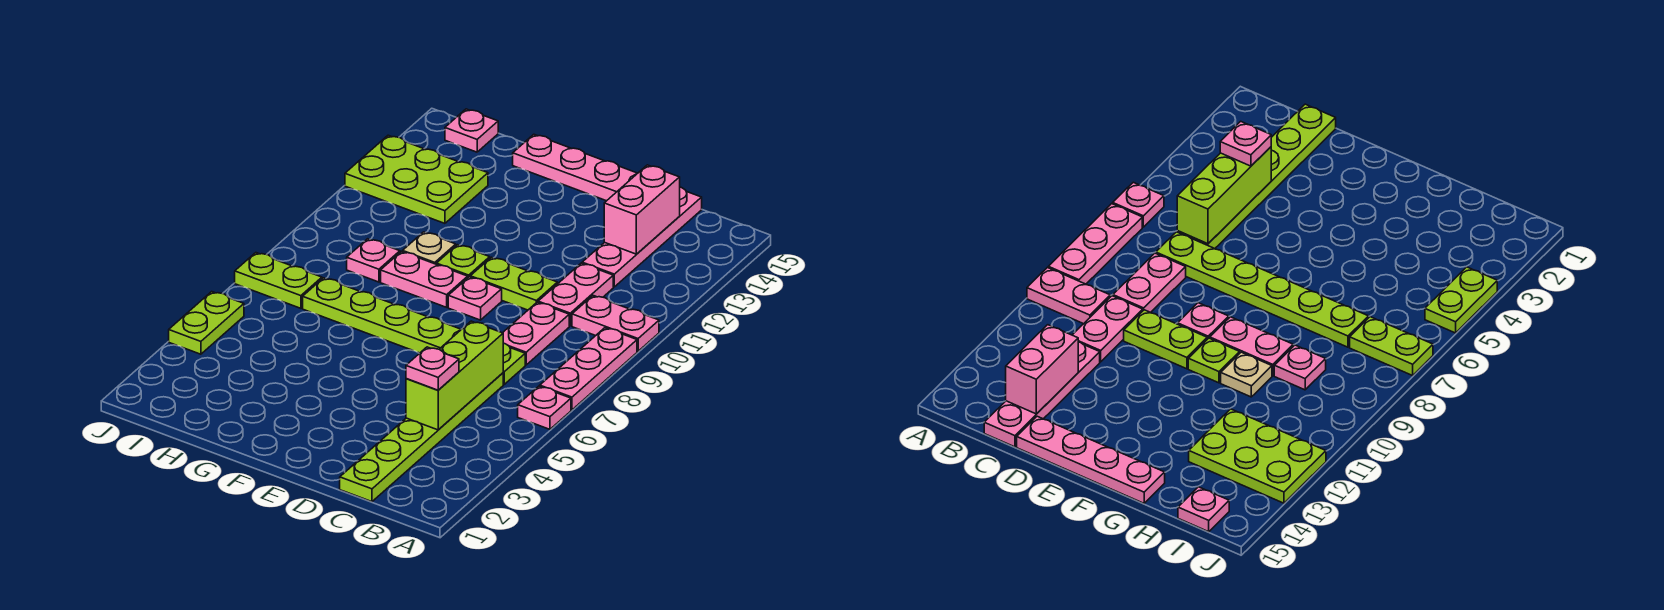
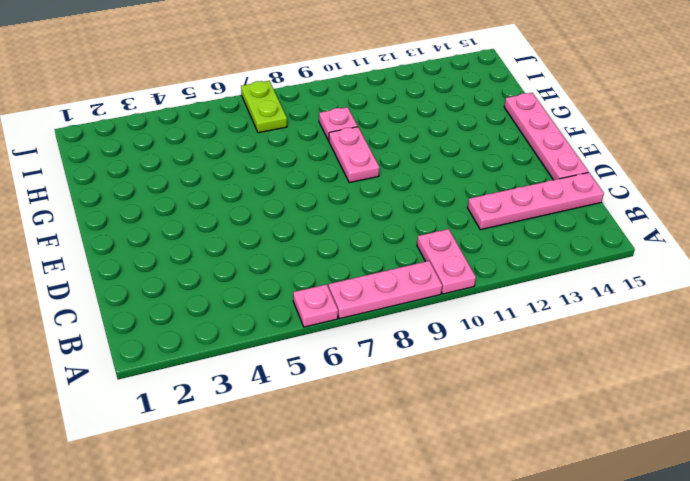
none -> lime plate C1:C6 level 1
none -> lime plate C7:H7 level 1
none -> pink plate C8:C9 level 1

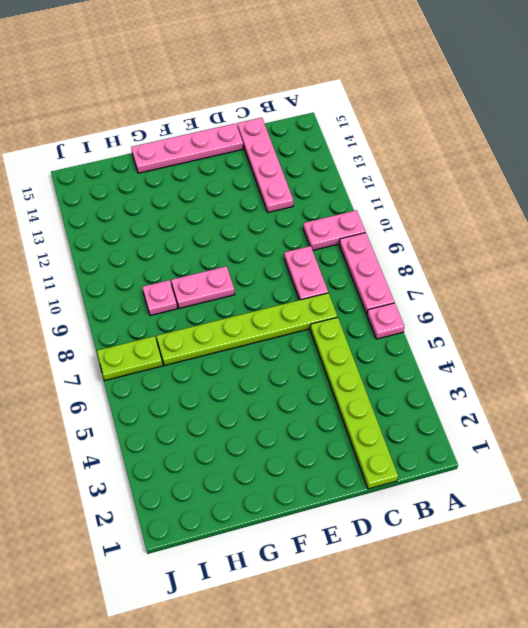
none -> pink plate C10:C11 level 1
none -> lime plate D10:E10 level 1
none -> pink plate E9 level 1

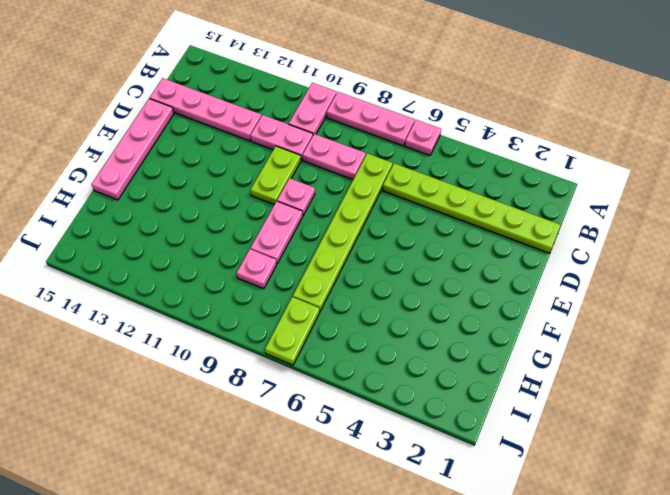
none -> lime plate F10 level 1
none -> tan plate G10 level 1
none -> lime plate H12:J13 level 1

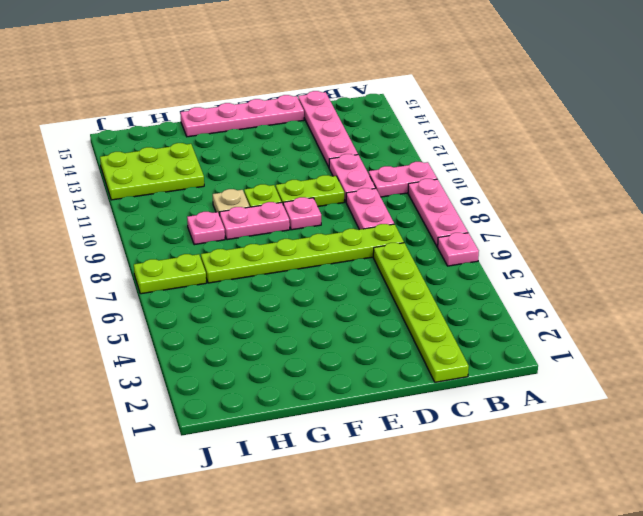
none -> pink plate I15 level 1
none -> lime plate J4:J5 level 1
none -> lime brick C4:C6 level 2

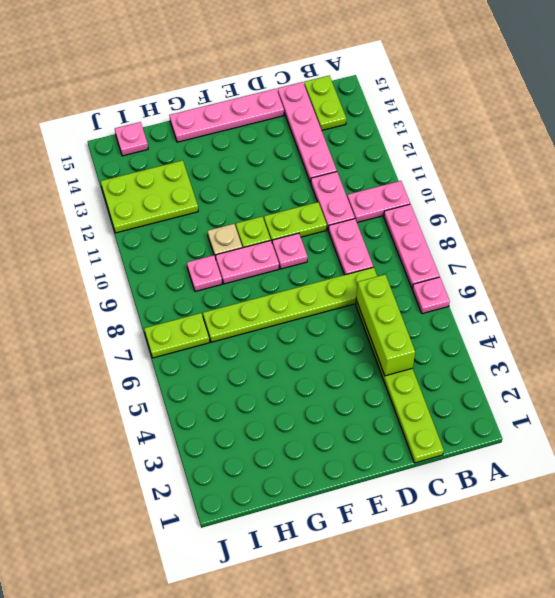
lime plate B14:B15 level 1 -> lime plate J4:J5 level 1
none -> pink brick C13:C14 level 2
none -> pink plate C4 level 3

